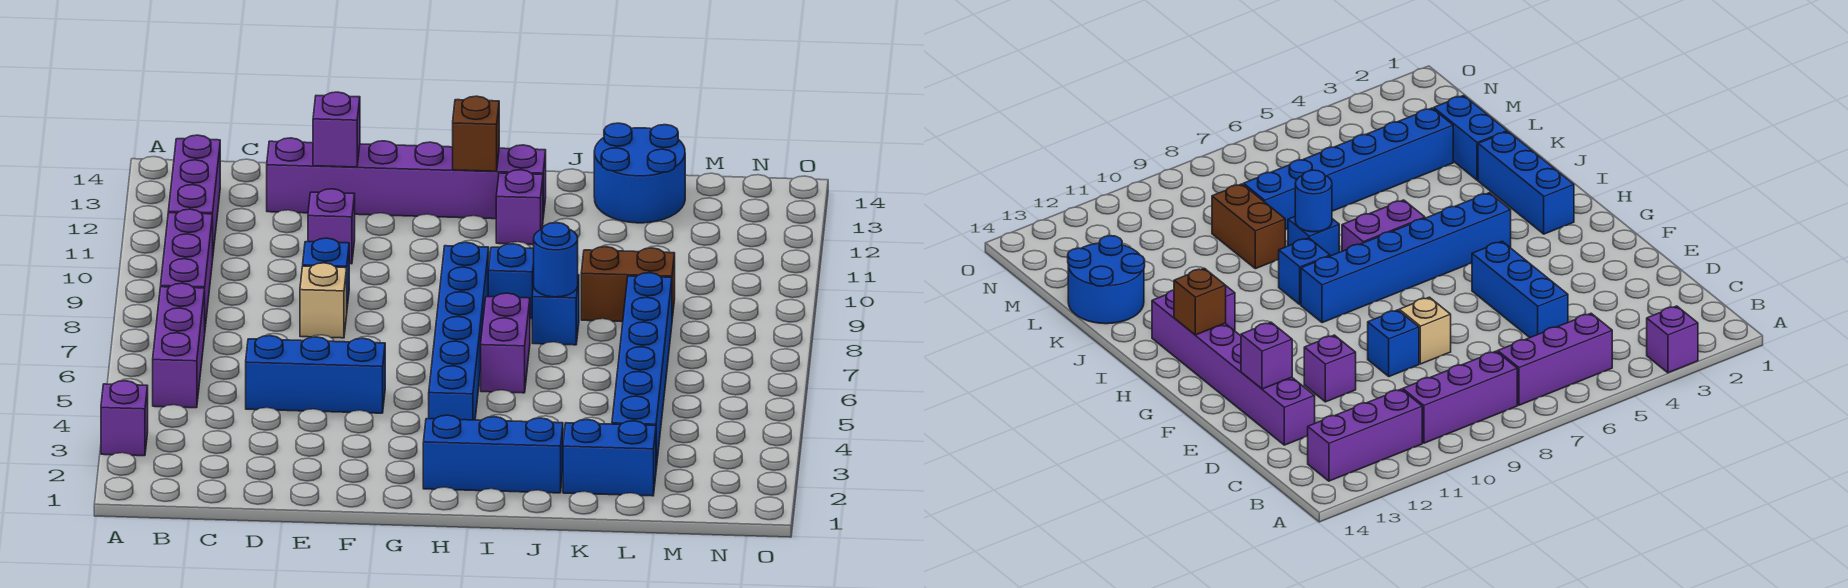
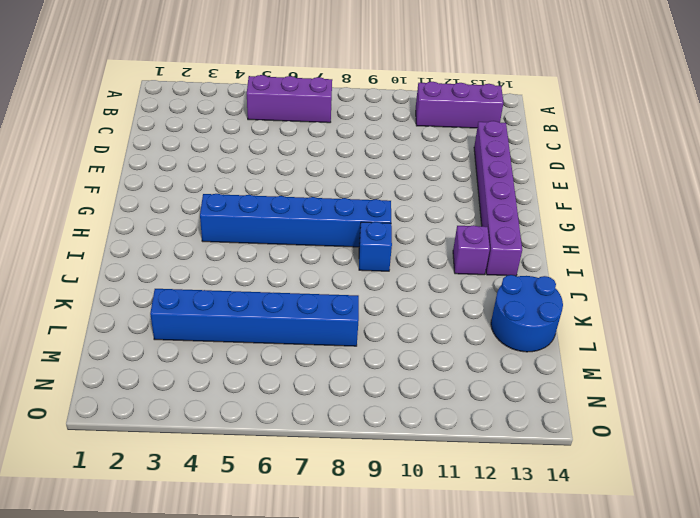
none -> purple brick A3 level 1
none -> purple brick B8:B10 level 1
none -> blue brick D5:F5 level 1

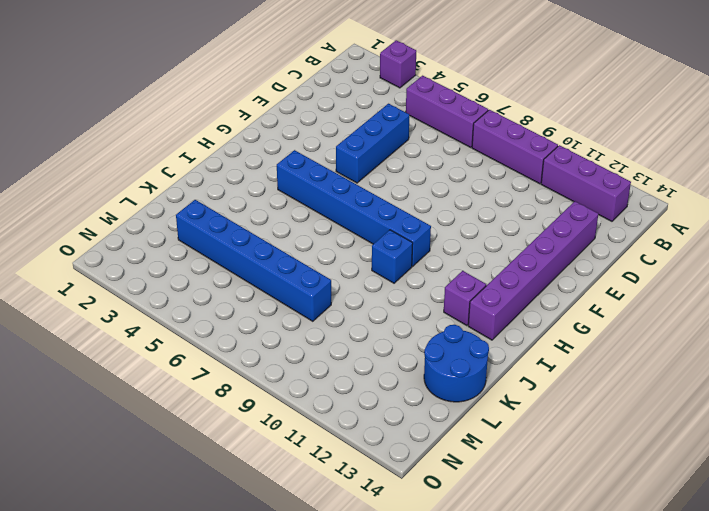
none -> tan brick E8 level 1
none -> blue brick E9 level 1
none -> purple brick E11 level 1

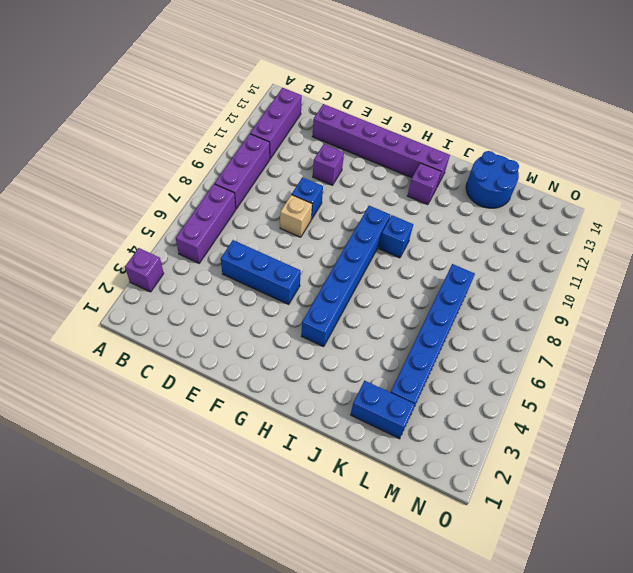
none -> blue brick H2:J2 level 1
none -> purple brick I6:I7 level 1
none -> blue brick J8 level 1

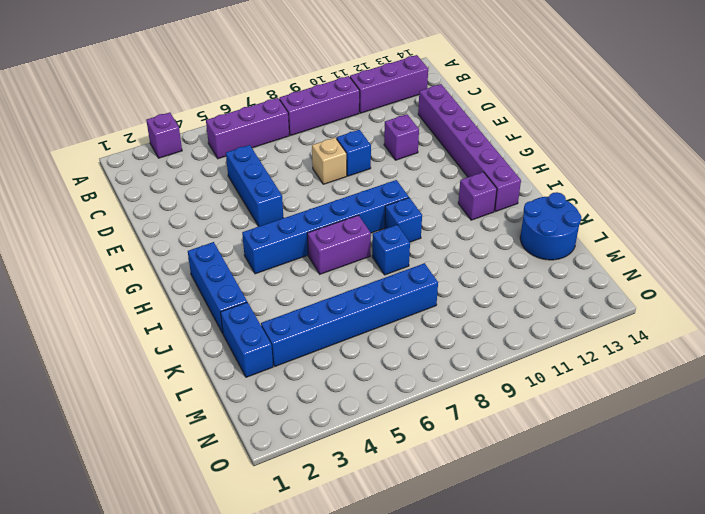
none -> brown brick K9:L9 level 1
none -> purple brick E13 level 2
none -> brown brick H13 level 2

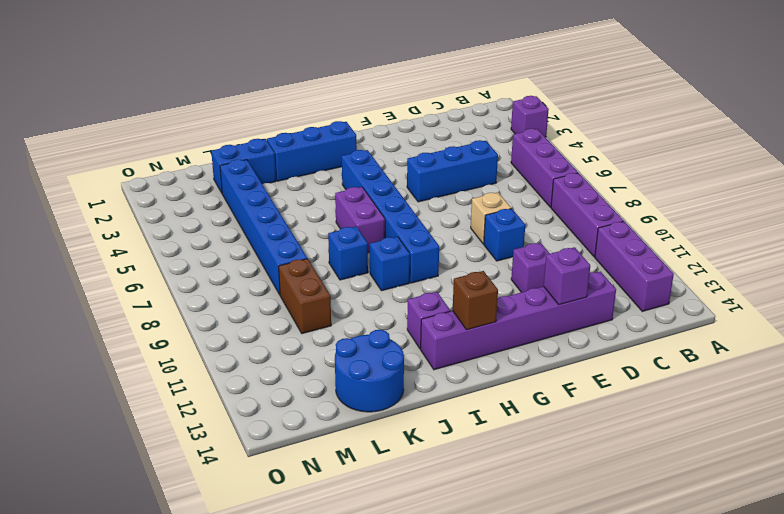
brown brick L9:L10 level 1 -> brown brick K9:L9 level 1
none -> blue round brick J8 level 2

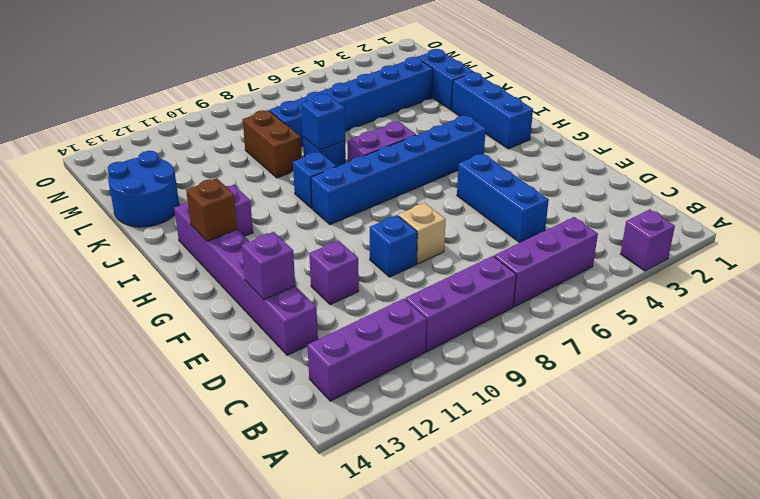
blue brick J8 level 2 -> blue round brick J8 level 2

